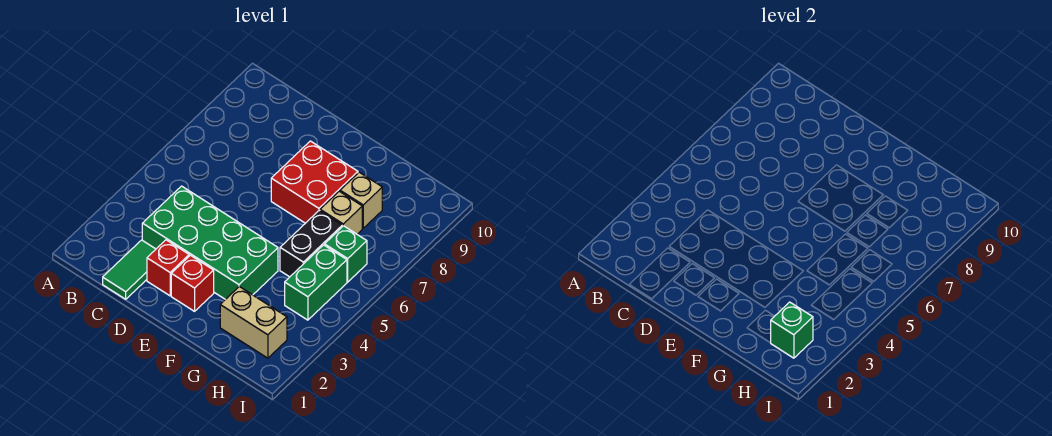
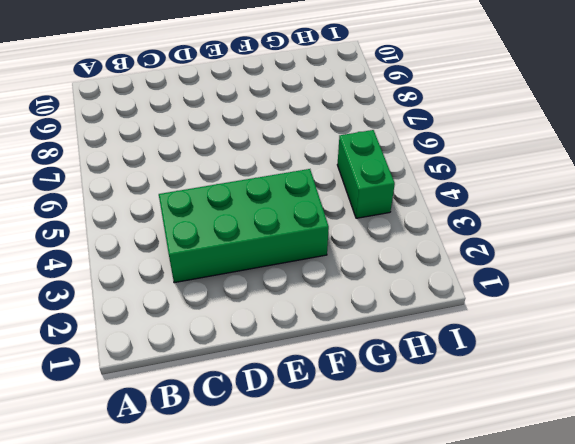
none -> green tile C1:C2 level 1
none -> red brick D2 level 1
none -> red brick E2 level 1

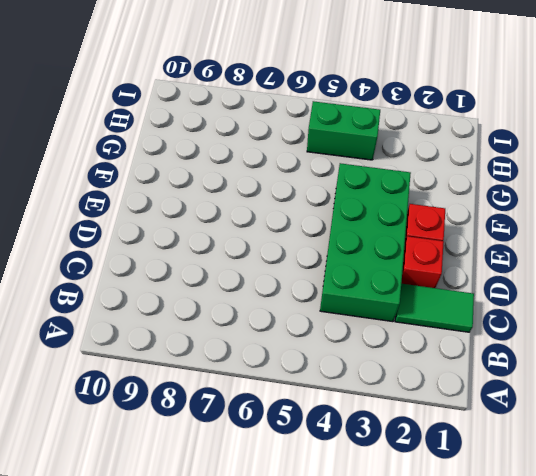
none -> red brick E7:F8 level 1
none -> tan brick G2:H2 level 1
none -> black brick G5:G6 level 1

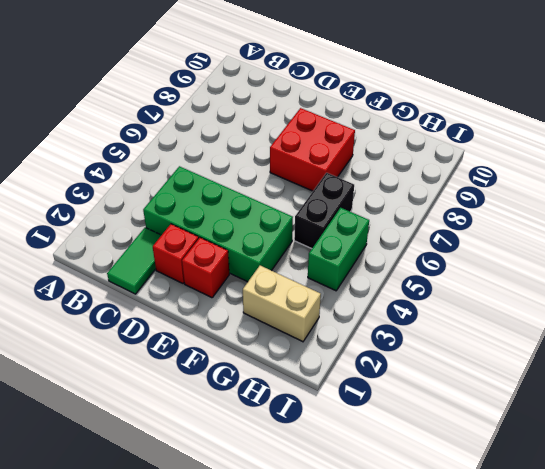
none -> tan brick G7 level 1
none -> tan brick G8 level 1
none -> green brick H6 level 1

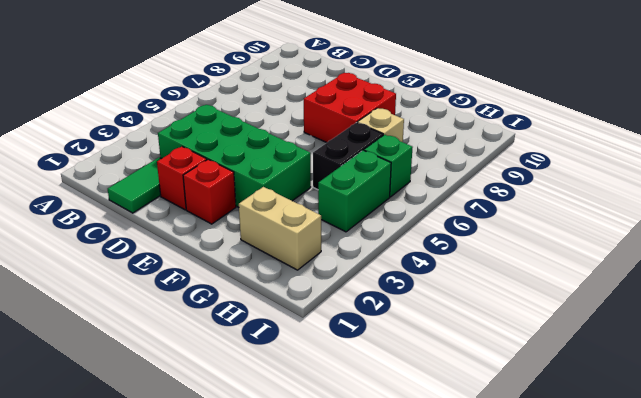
none -> tan brick G8 level 1
none -> green brick H2 level 2

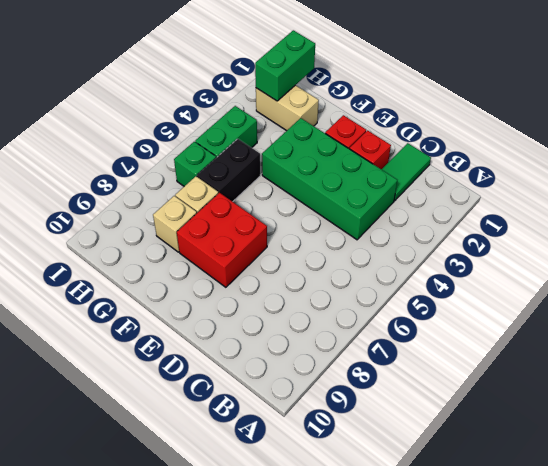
green brick H1:H2 level 2 -> green brick H2 level 2

